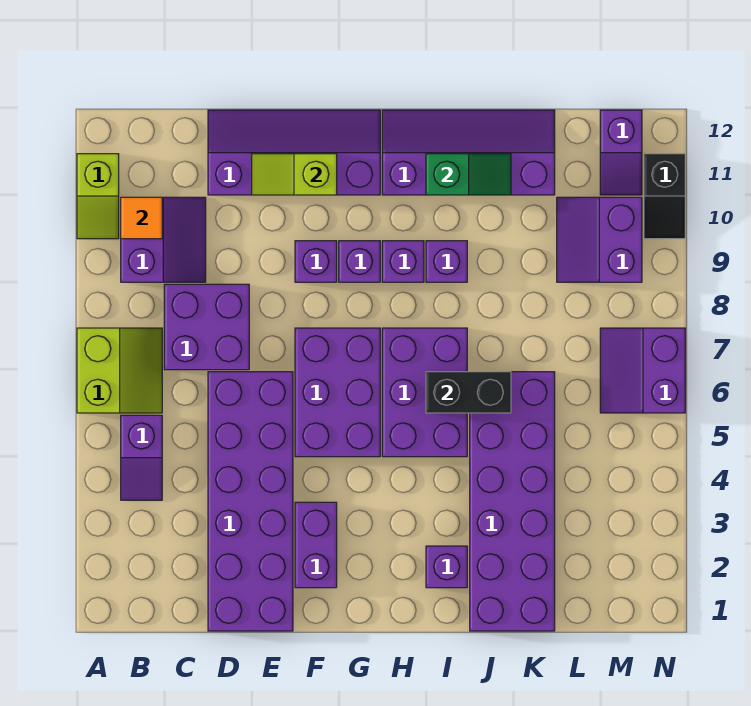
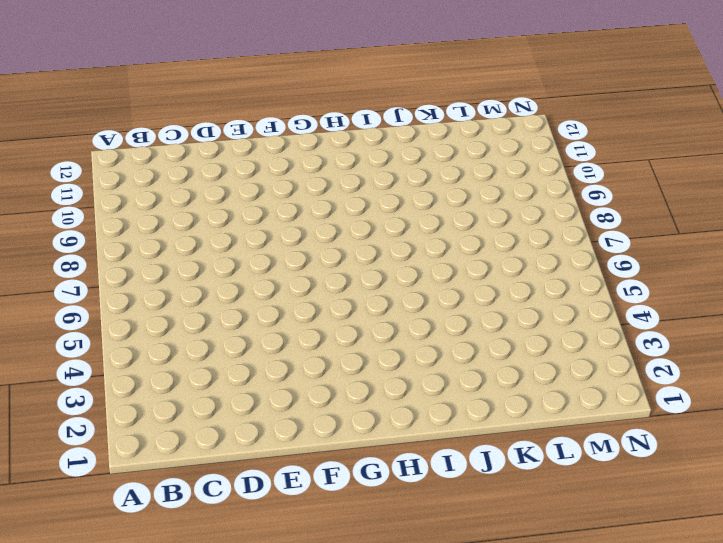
none -> lime slope A6:B7 level 1 top A
none -> lime slope A10:A11 level 1 top 11
none -> purple slope B4:B5 level 1 top 5

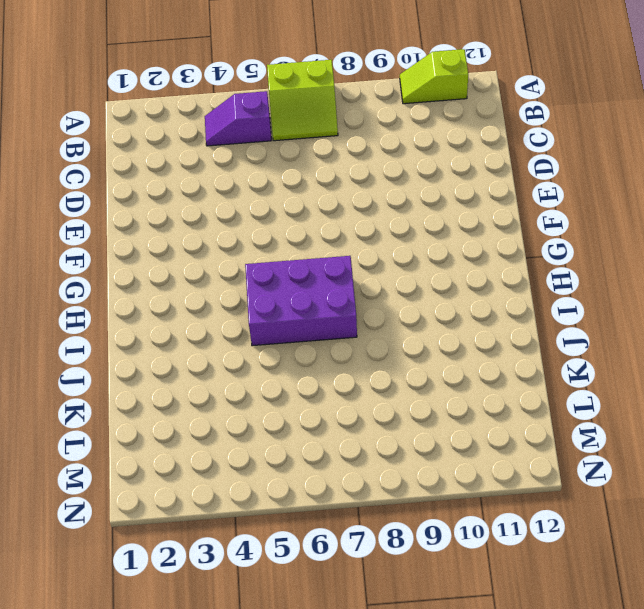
none -> purple slope B9:C10 level 1 top B
none -> purple brick C7:D8 level 1
none -> purple brick D1:E6 level 1

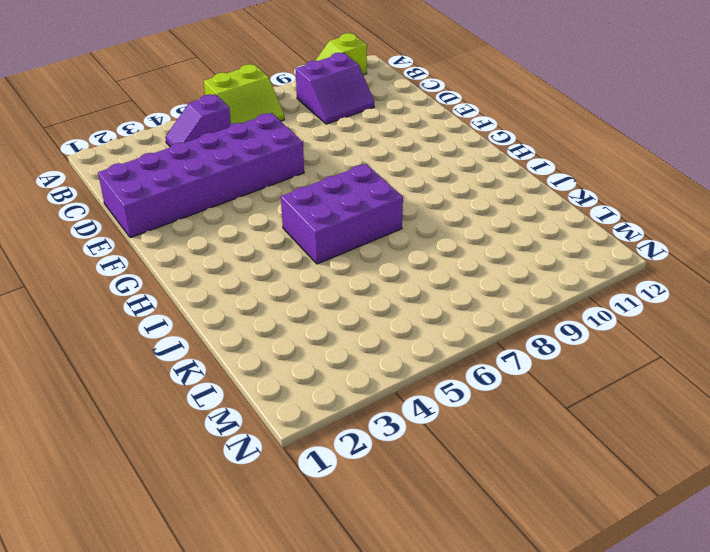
none -> purple brick C7:D8 level 1
none -> purple slope D11:G12 level 1 top 11
none -> purple brick F2:F3 level 1

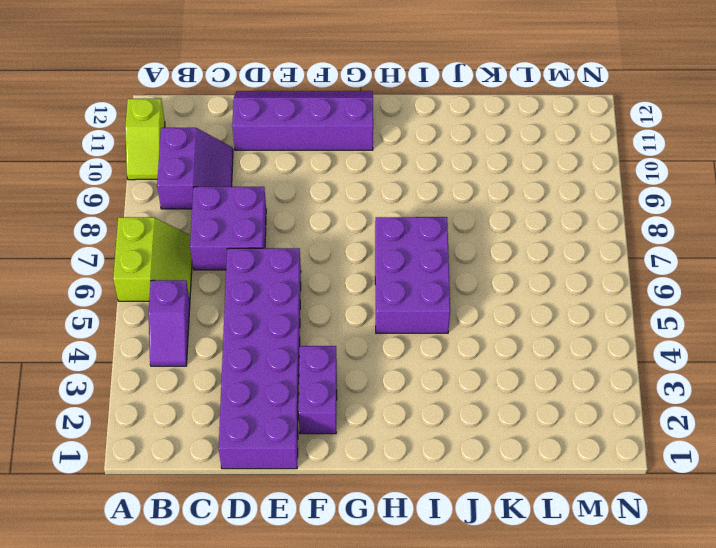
none -> purple brick F5:G7 level 1
none -> purple brick F9 level 1
none -> purple brick G9 level 1

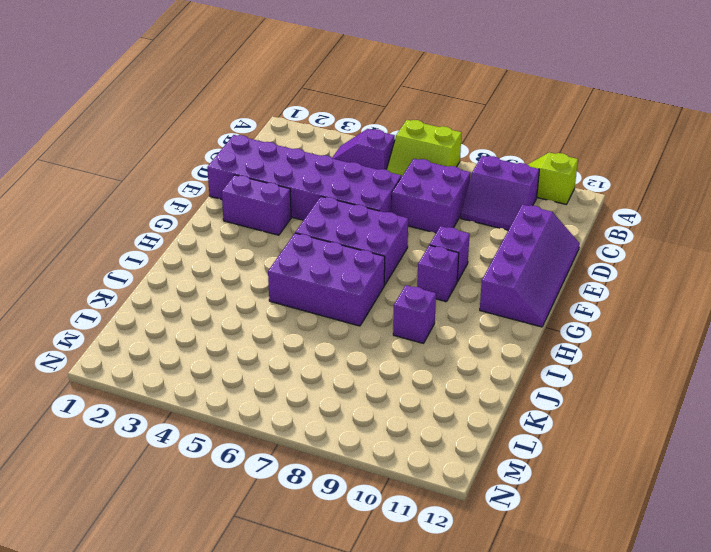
none -> purple brick H9 level 1
none -> purple slope H11:K12 level 1 top 11
none -> purple brick I2 level 1

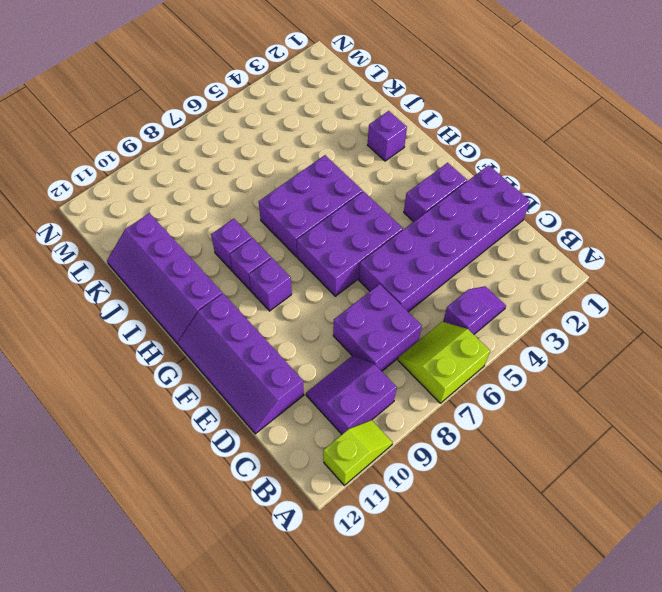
none -> purple brick F9 level 1
none -> purple brick J1:K6 level 1
none -> purple slope L9:M10 level 1 top M

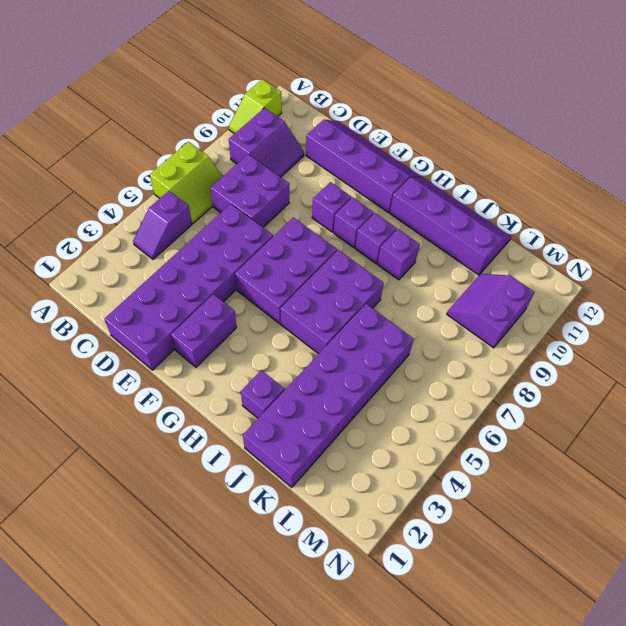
none -> purple slope M6:N7 level 1 top N
none -> purple slope M11:M12 level 1 top 12
none -> black slope N10:N11 level 1 top 11

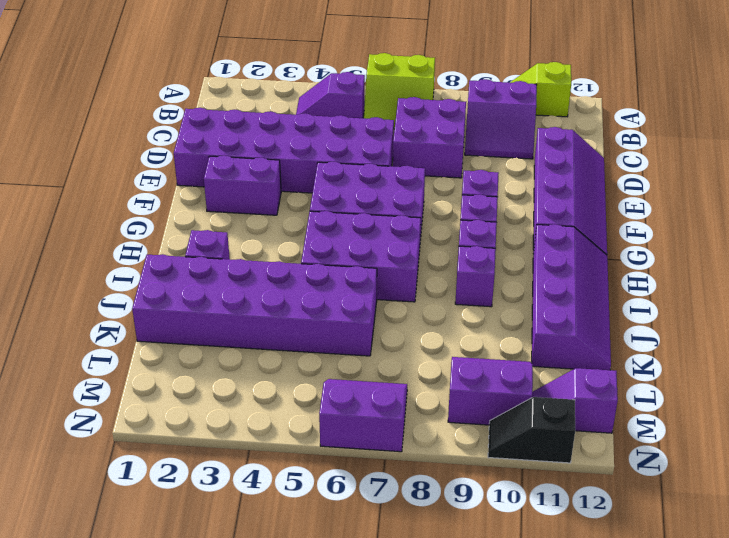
none -> orange tile B10 level 2
none -> lime slope E11:F11 level 2 top F
none -> black brick I6:J6 level 2

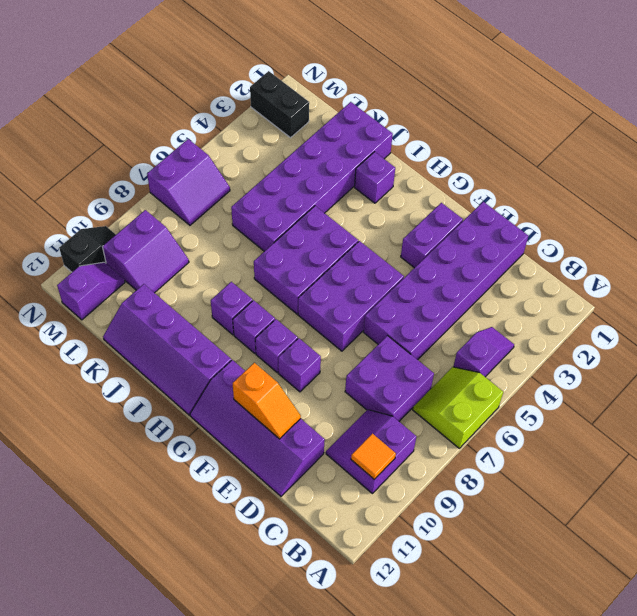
orange slope E11:F11 level 2 top F -> lime slope E11:F11 level 2 top F
black brick M2:N2 level 1 -> black brick I6:J6 level 2
none -> lime slope A10:A11 level 1 top 11
none -> green slope I11:J11 level 2 top I

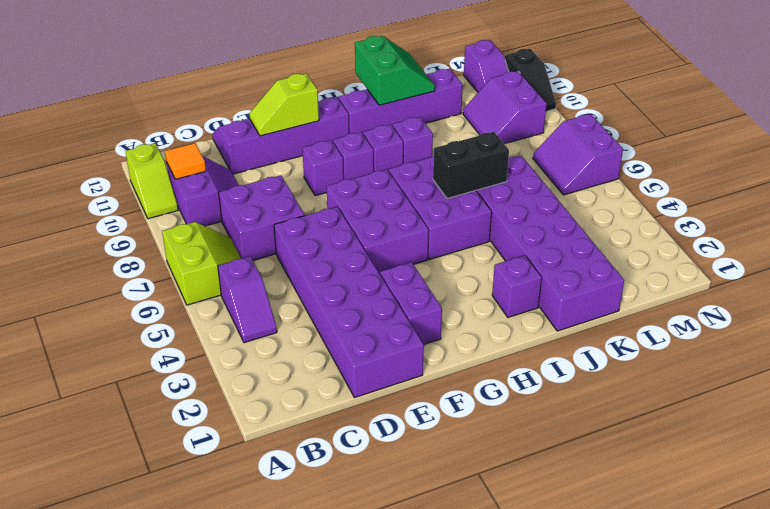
green slope I11:J12 level 2 top I -> green slope I11:J11 level 2 top I

